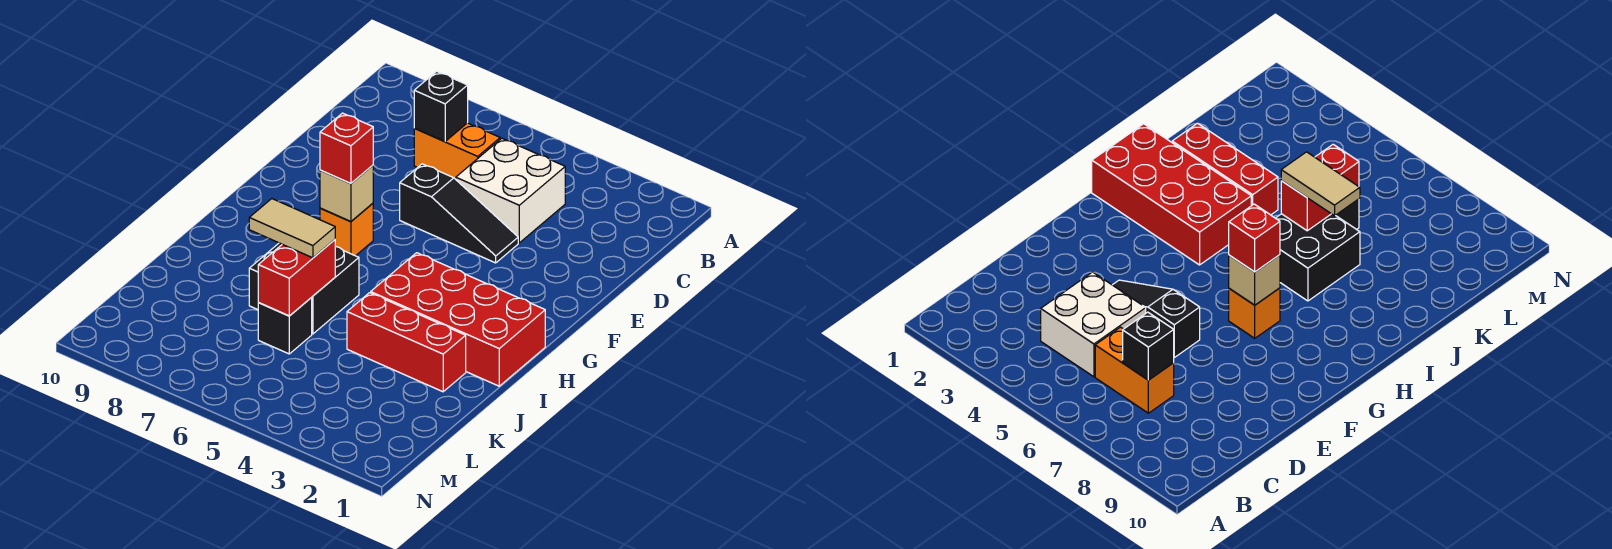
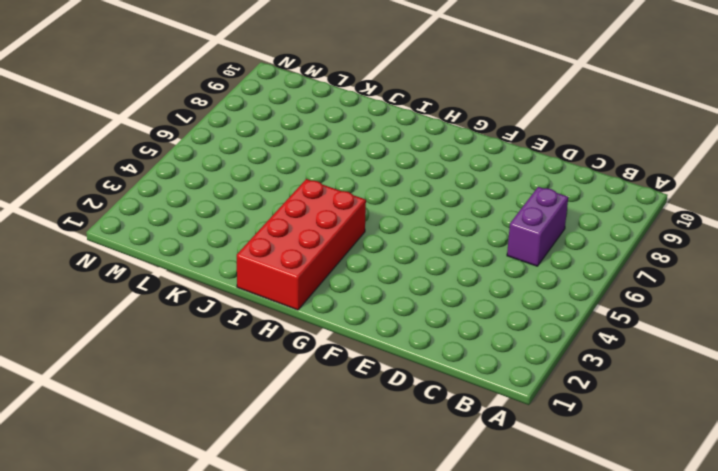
purple brick C6:C7 level 1 -> orange brick C6:C7 level 1
none -> white brick C4:D5 level 1
none -> black slope E4:E6 level 1 top 6
none -> orange brick G7 level 1

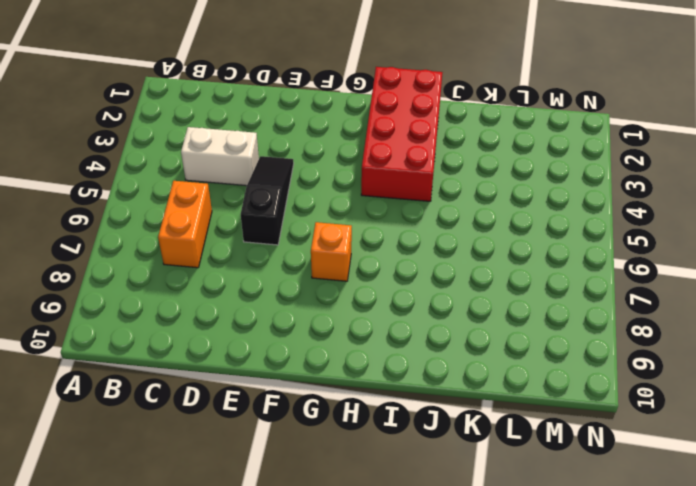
white brick C4:D4 level 1 -> white brick C4:D5 level 1
none -> black brick I6:J7 level 1
none -> red brick J2:J4 level 1
none -> black brick K6 level 1

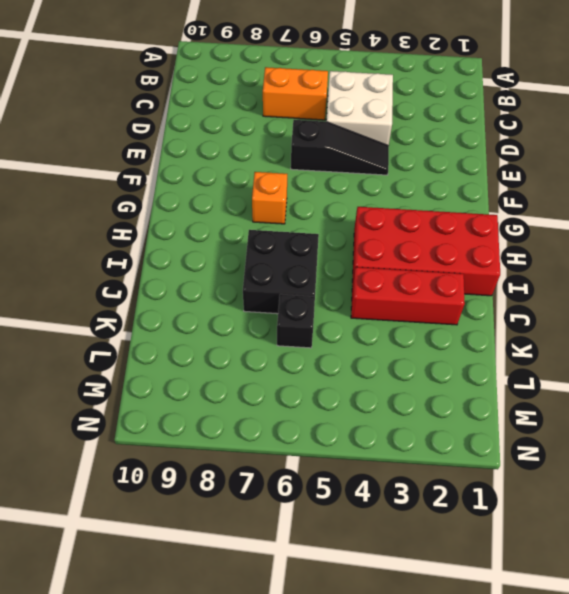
none -> black brick C7 level 2
none -> tan brick G7 level 2
none -> red brick J6:K6 level 2

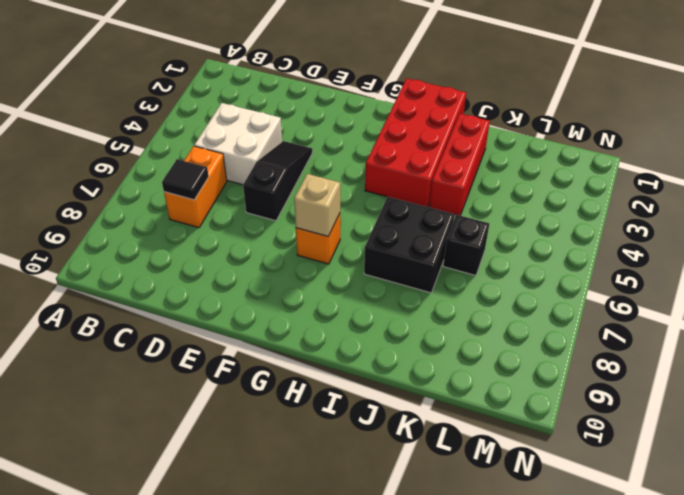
black tile C7 level 2 -> black brick C7 level 2
none -> red brick J6:K6 level 2
none -> red brick G7 level 3
none -> tan tile J6:J7 level 3

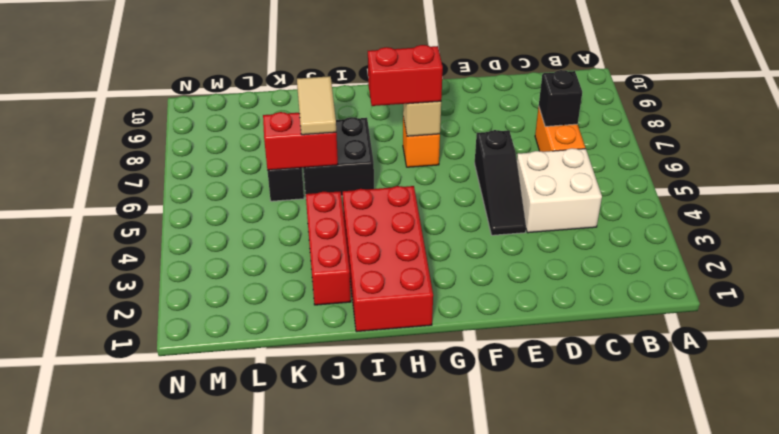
red brick G7:H7 level 3 -> red brick G7 level 3

